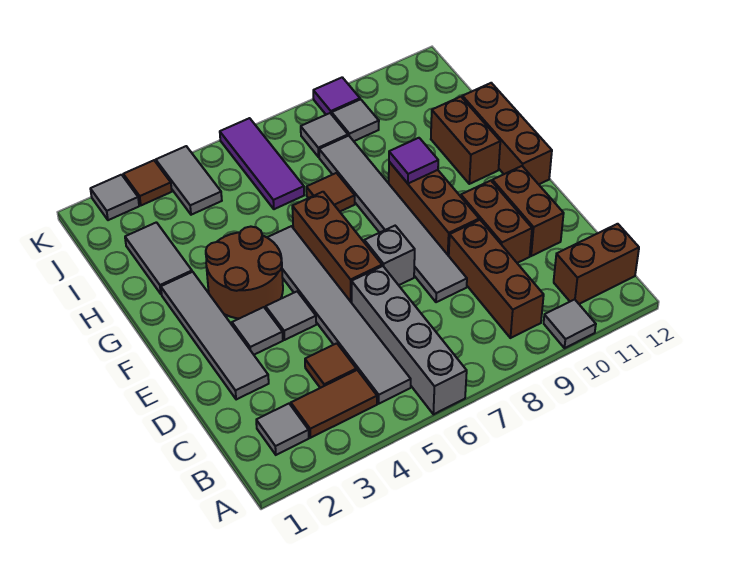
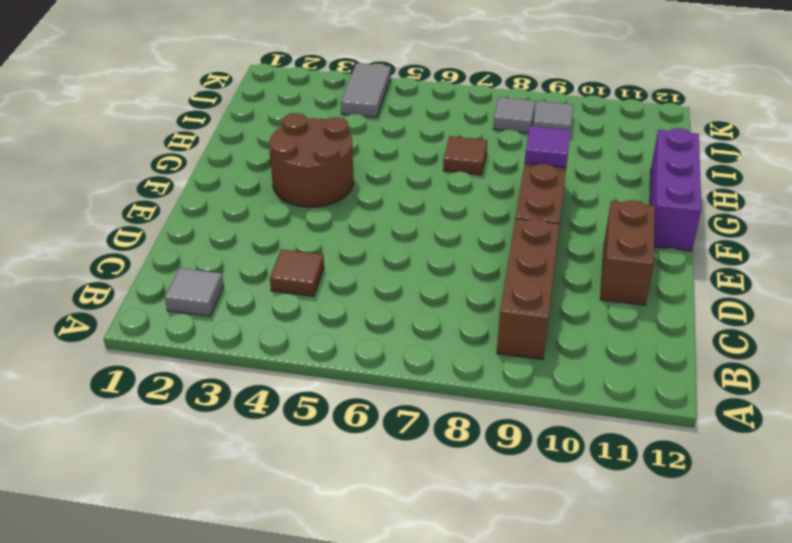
purple brick F12:H12 level 1 -> brown brick F12:H12 level 1
none -> grey brick A6:D6 level 1
none -> grey tile A10 level 1
none -> brown tile B3:B4 level 1
none -> grey tile B5:G5 level 1

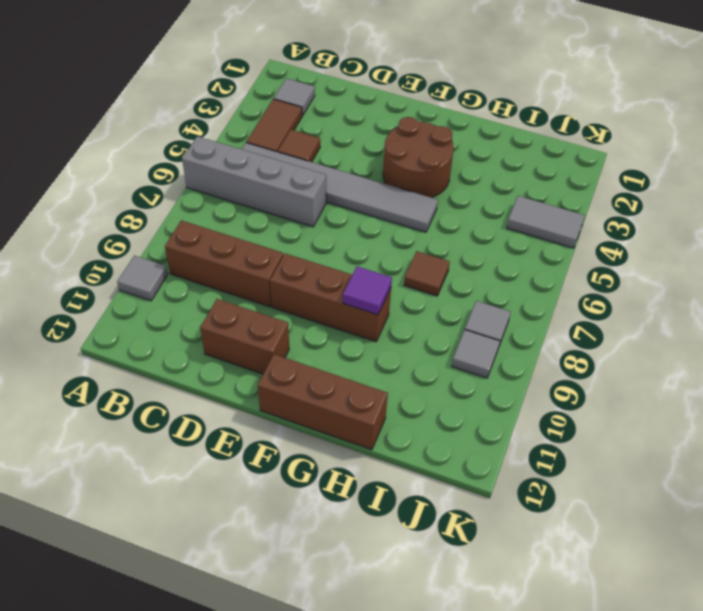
none -> brown brick B11:B12 level 1
none -> grey tile D2:G2 level 1
none -> grey tile D8:I8 level 1
none -> brown brick D10:E10 level 1

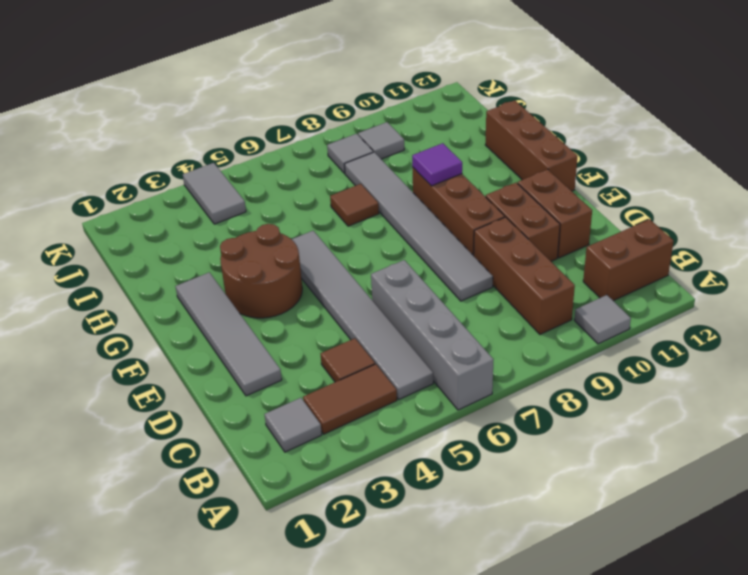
none -> grey tile E3 level 1
none -> grey tile E4 level 1
none -> brown brick E6:G6 level 1
none -> grey brick E7 level 1

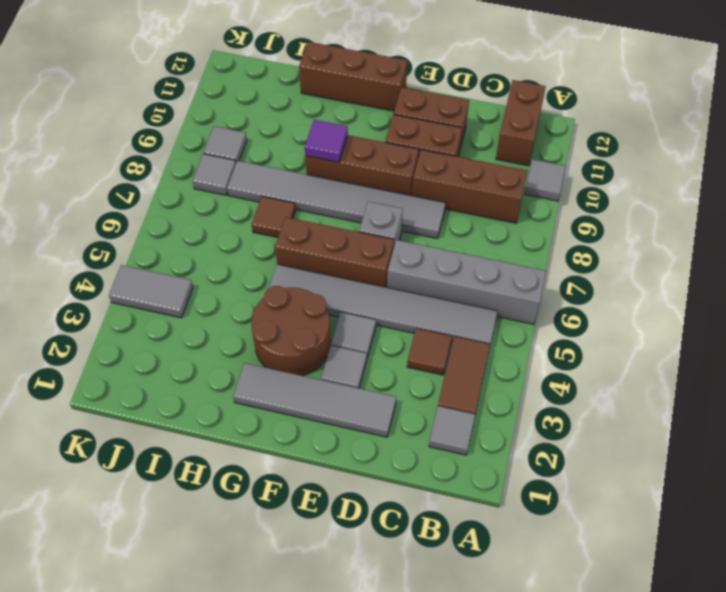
none -> brown brick G11:H11 level 1
none -> grey tile H2:I2 level 1
none -> purple tile I6:K6 level 1
none -> grey tile K2 level 1

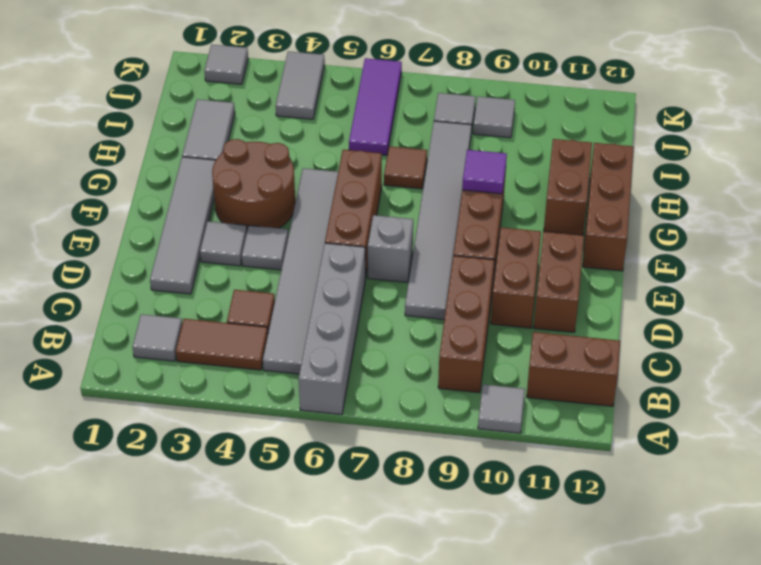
none -> brown tile K3 level 1
none -> purple tile K9 level 1

